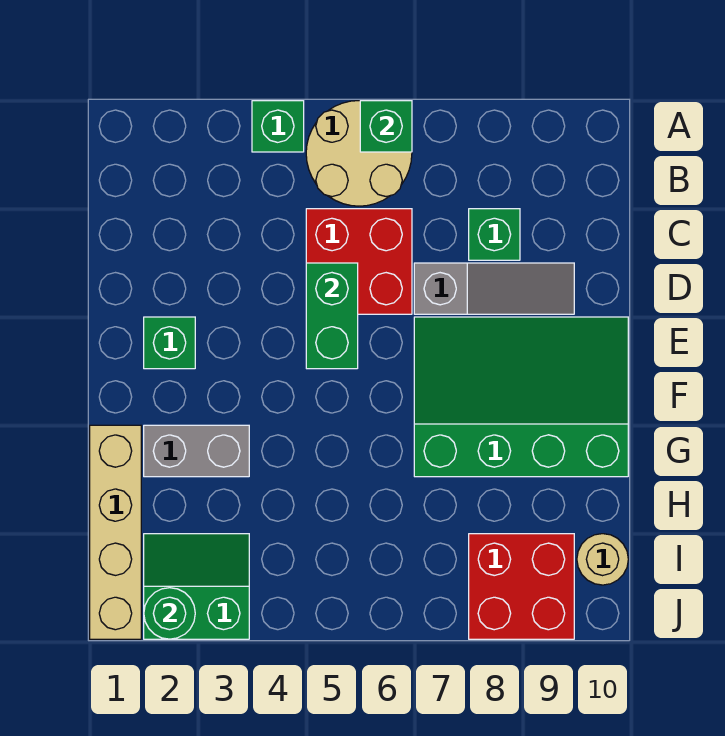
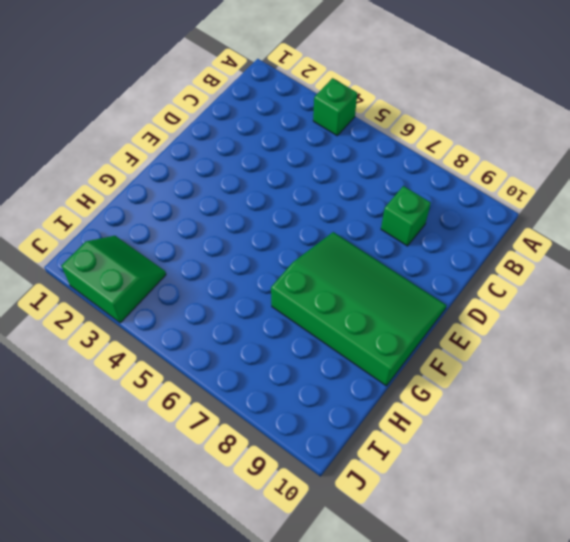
none -> tan round brick A5:B6 level 1
none -> red brick C5:D6 level 1
none -> grey slope D7:D9 level 1 top 7

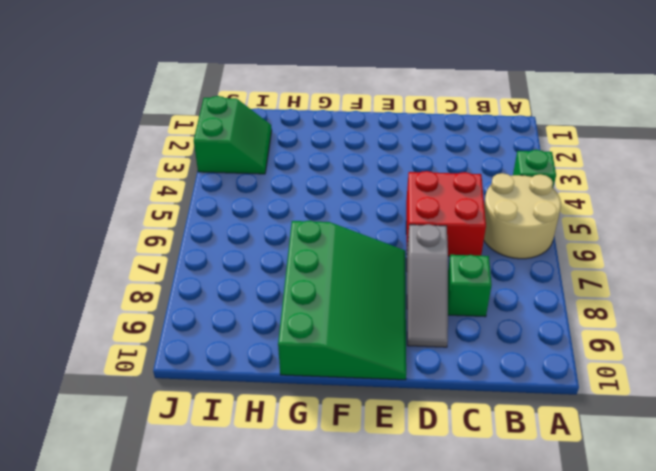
none -> green brick E2 level 1
none -> tan brick G1:J1 level 1
none -> grey brick G2:G3 level 1

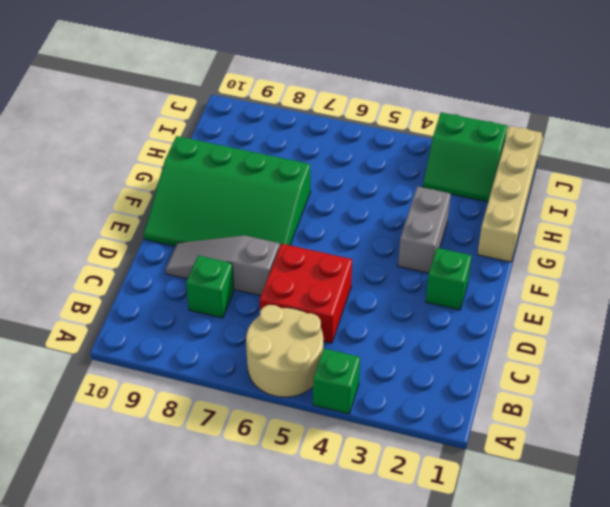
grey brick F3:G3 level 1 -> grey brick G2:G3 level 1
none -> red brick I8:J9 level 1
none -> tan round brick I10 level 1
none -> green brick A6 level 2

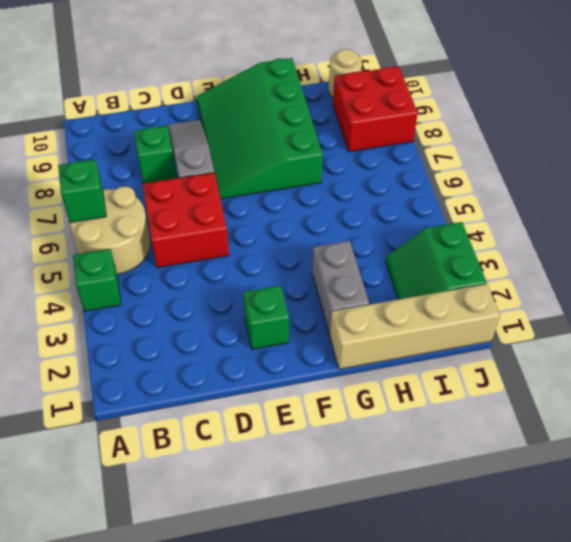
none -> green brick D5:E5 level 2
none -> green round brick J2 level 2

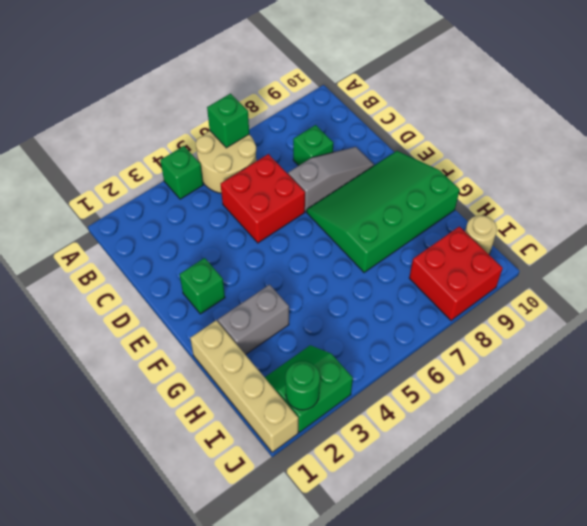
none -> green brick D5:E5 level 2

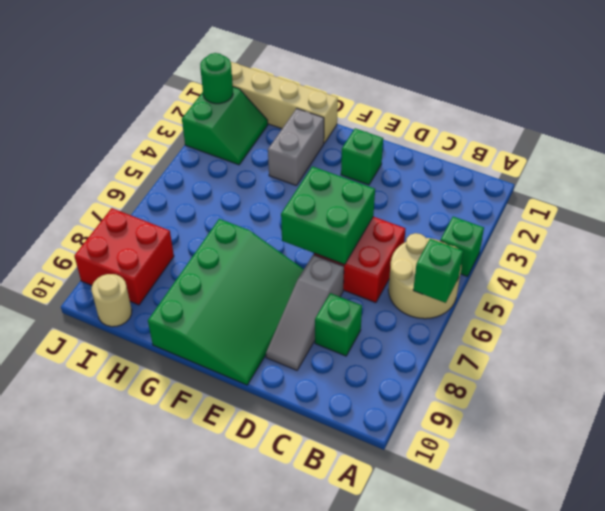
green brick D5:E6 level 2 -> green brick D5:E5 level 2

